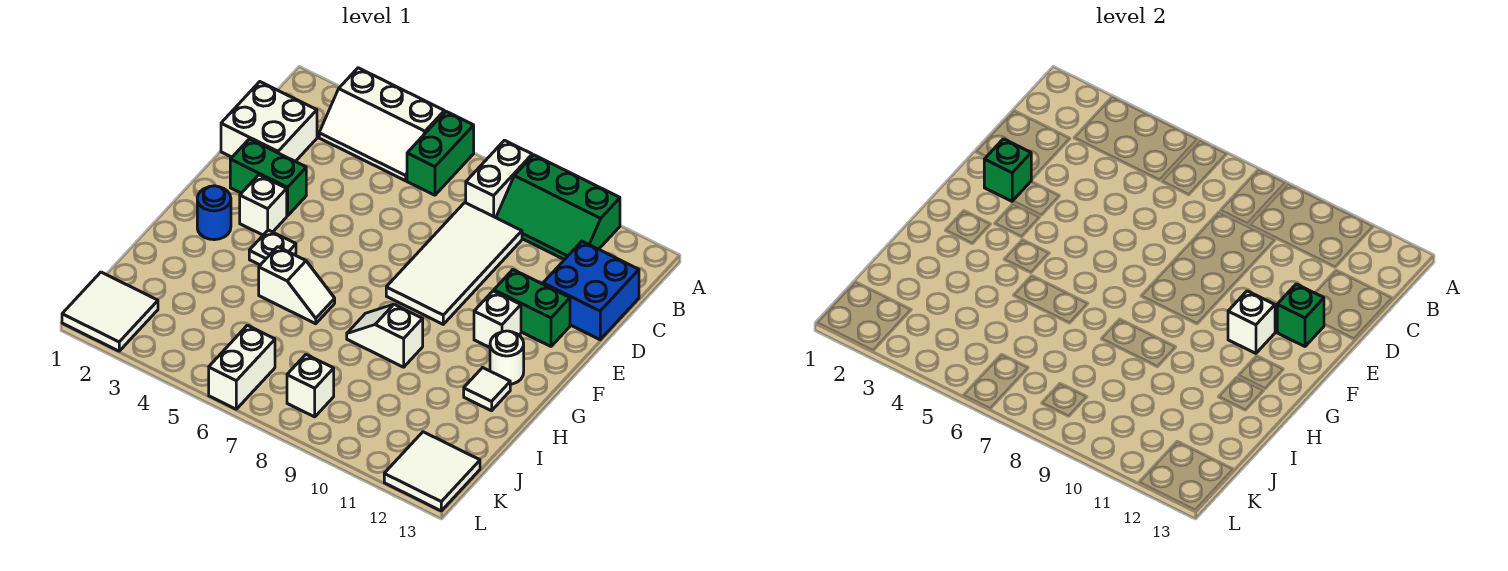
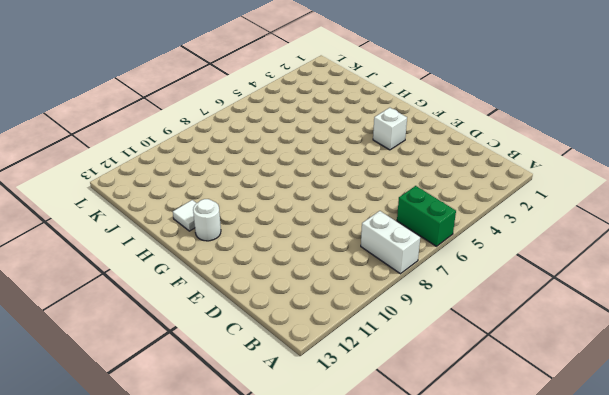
none -> white slope A3:B5 level 1 top A
none -> green slope A9:B11 level 1 top A
none -> white brick C1:D2 level 1

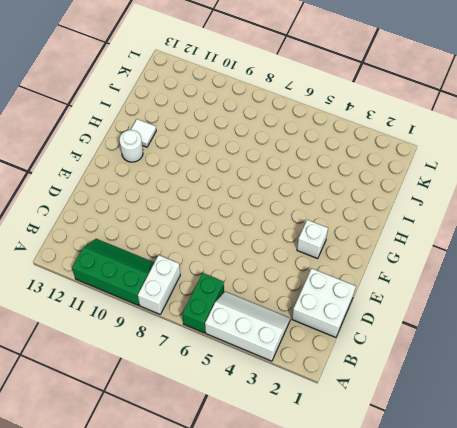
none -> white tile C8:F9 level 1
none -> blue brick C12:D13 level 1
none -> green brick E2:E3 level 1

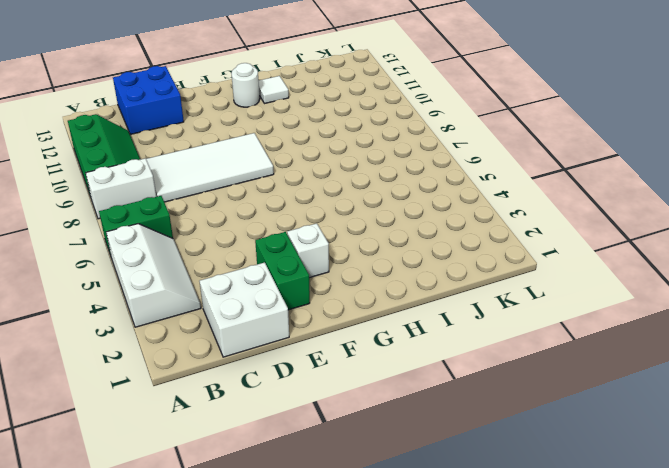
none -> green brick E11:E12 level 1
none -> white brick F11 level 1
none -> blue round brick G2 level 1

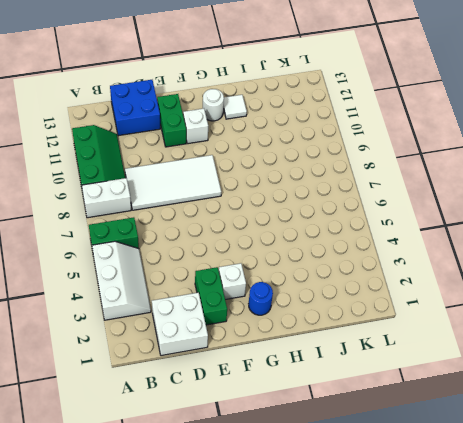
none -> white plate G4 level 1
none -> white slope H5:H6 level 1 top 5
none -> white slope H8:H9 level 1 top 9

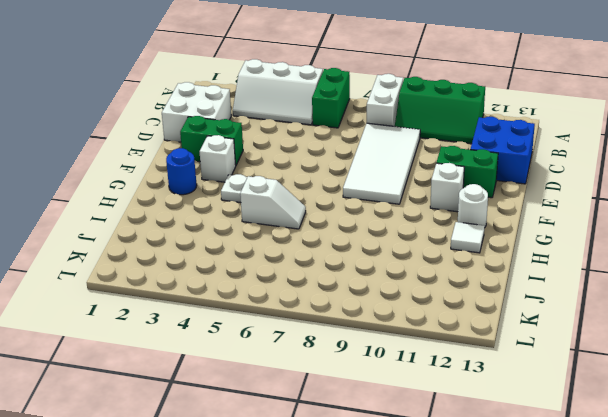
none -> white slope H8:H9 level 1 top 9
none -> white tile K1:L2 level 1
none -> white brick K6:L6 level 1

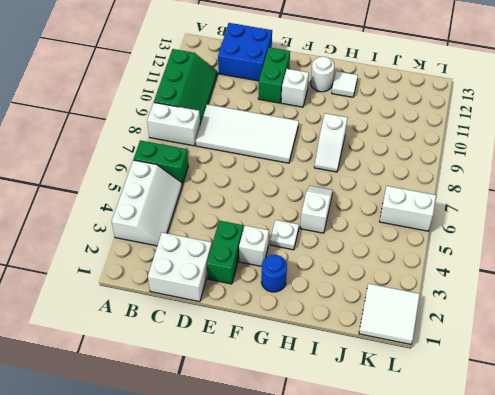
none -> white brick K8 level 1
none -> white tile K12:L13 level 1
none -> green brick E2 level 2

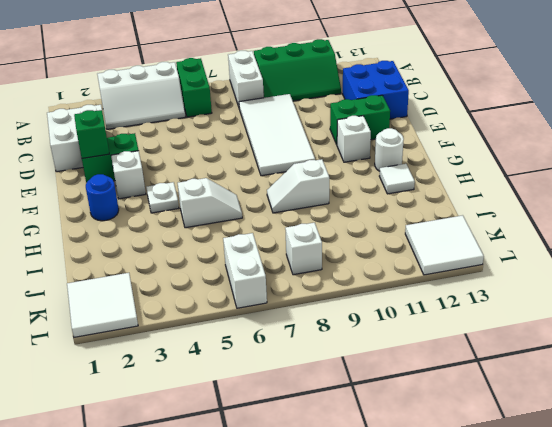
none -> green brick E12 level 2
none -> white brick F11 level 2

